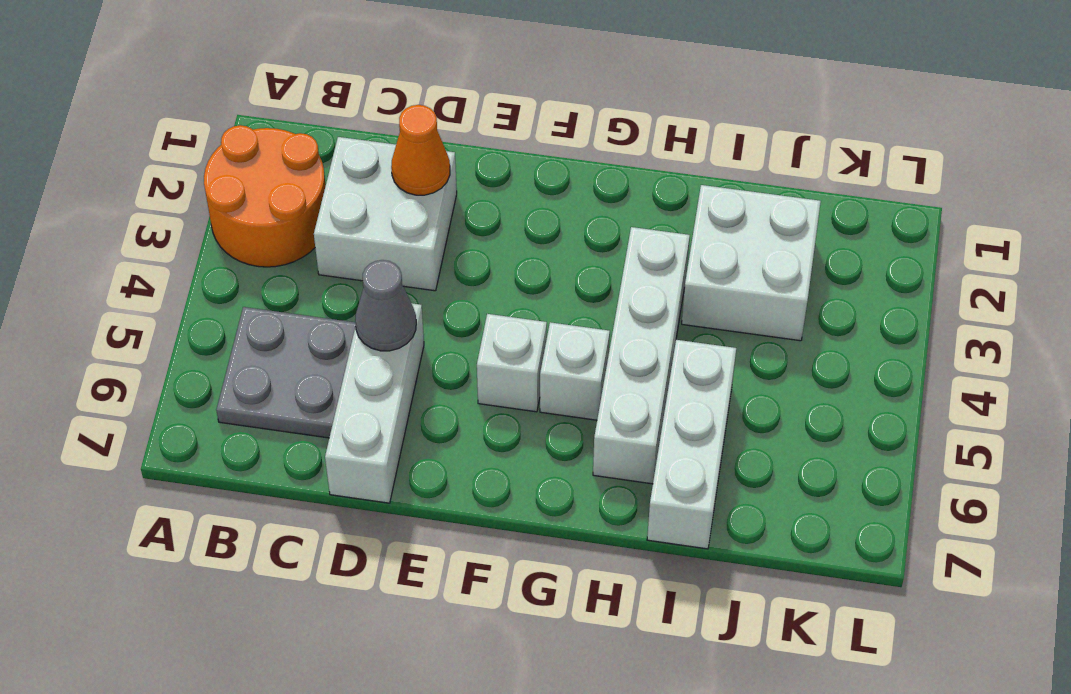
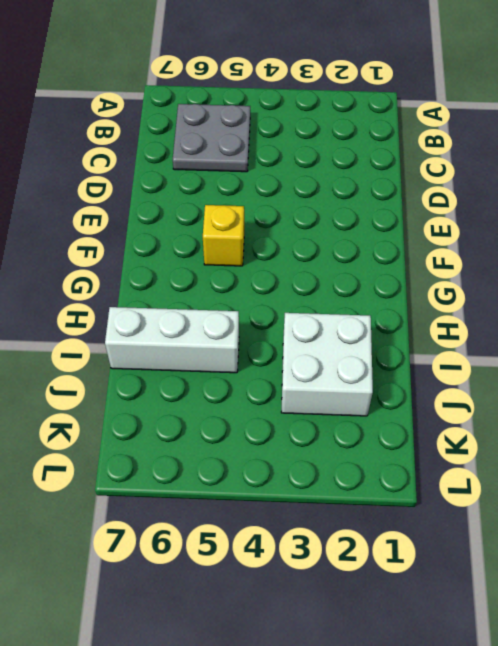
yellow brick F5 level 1 -> white brick F5 level 1
none -> orange round brick A2:B3 level 1
none -> white brick C2:D3 level 1

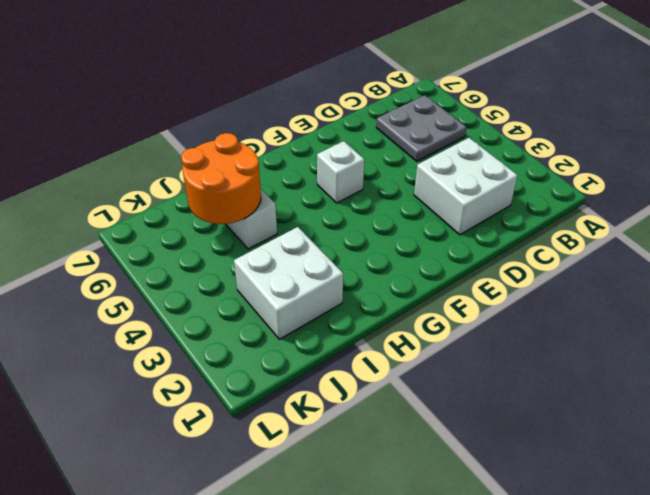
orange round brick I5:J6 level 2 -> orange round brick A2:B3 level 1
none -> white brick D5:D7 level 1
none -> white brick G5 level 1

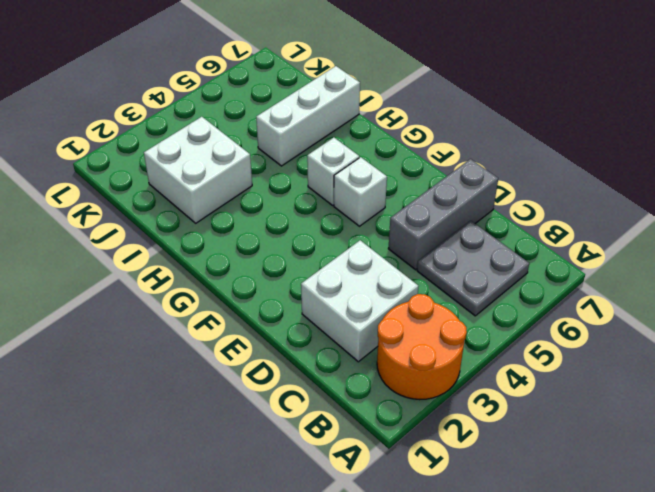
grey brick D5:D7 level 1 -> white brick D5:D7 level 1
none -> white brick H3:H6 level 1
none -> orange cone D2 level 2

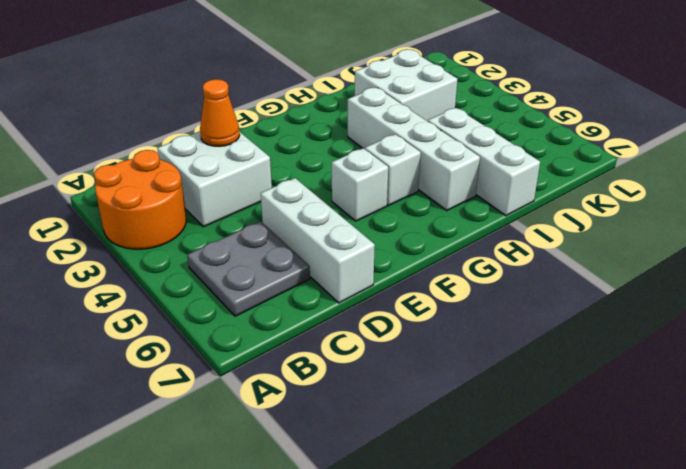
none -> grey cone D5 level 2

